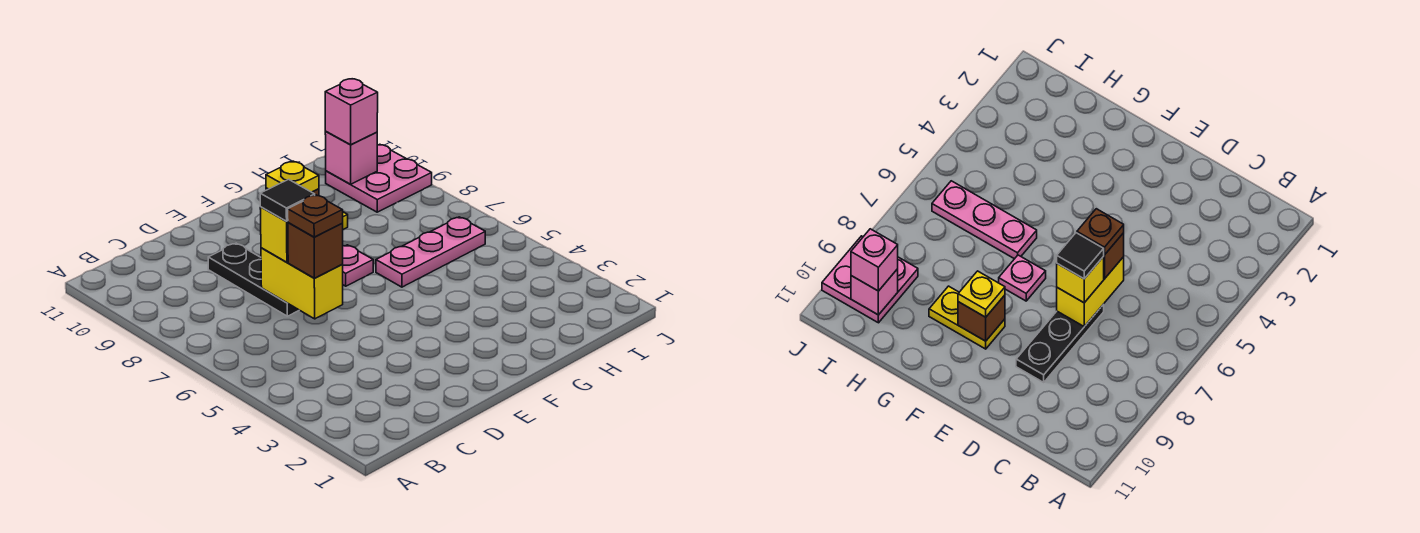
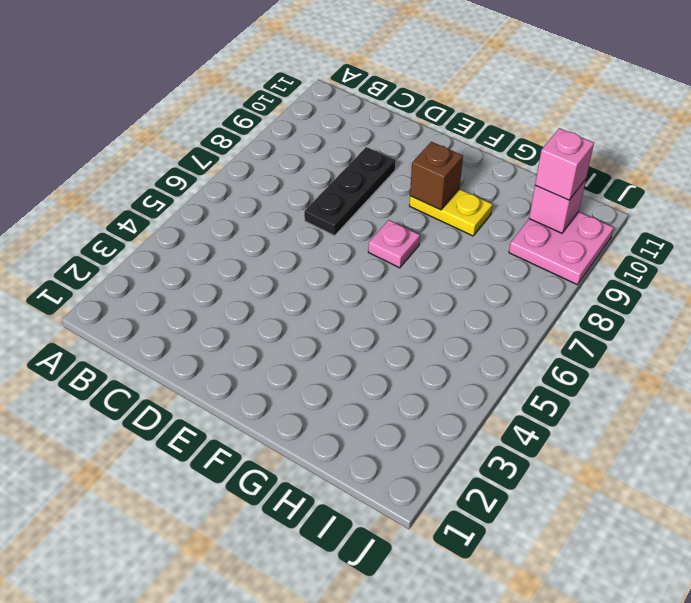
none -> pink plate G6:I6 level 1
none -> yellow brick D6:D7 level 2
none -> brown brick D6 level 3

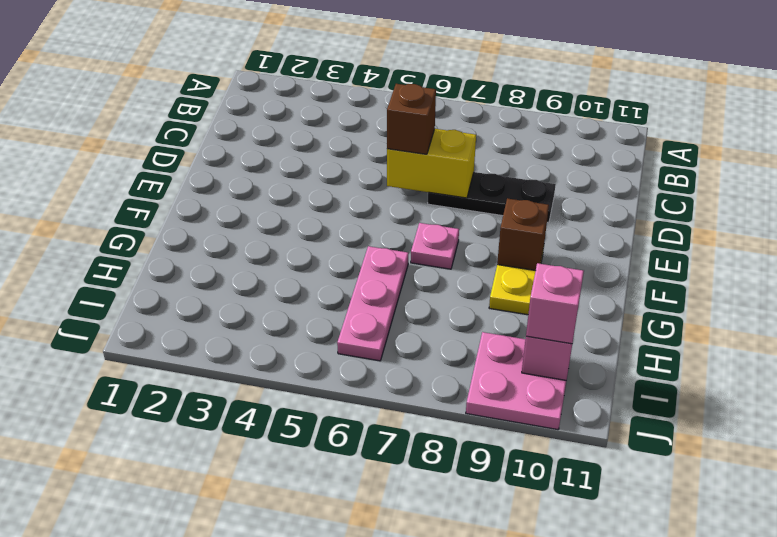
none -> yellow brick D7 level 3
none -> yellow plate F9 level 3
none -> brown plate D6 level 4

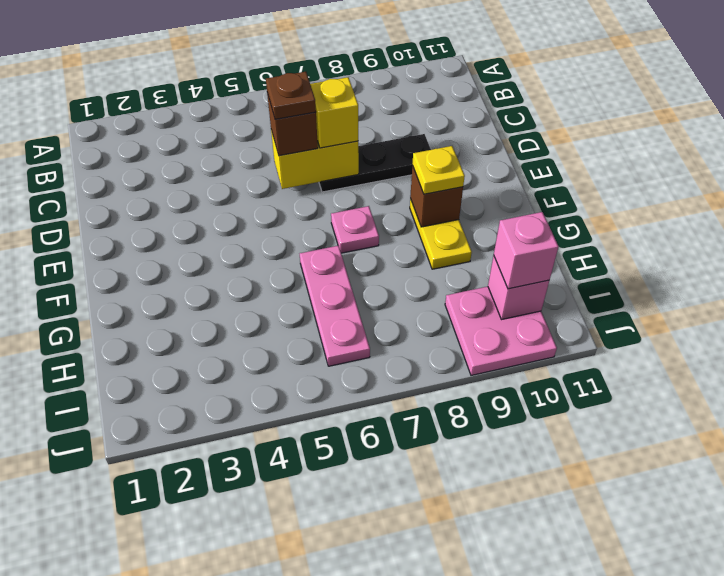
none -> black tile D7 level 4

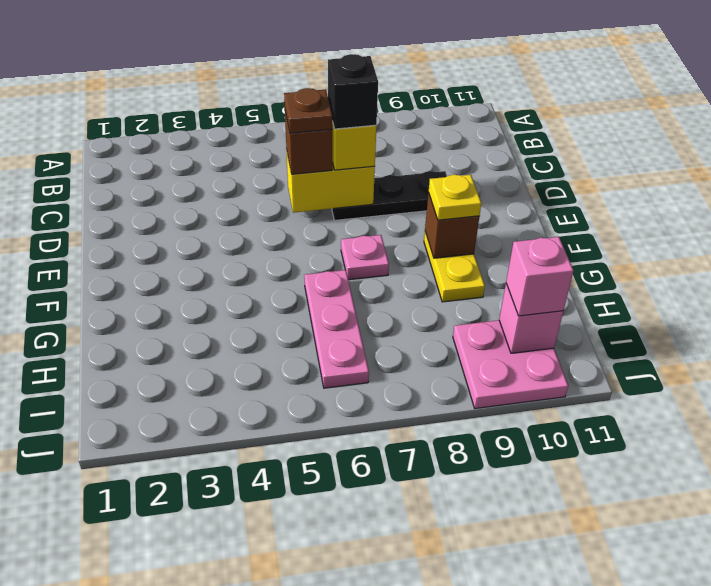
black brick D7 level 4 -> black tile D7 level 4

